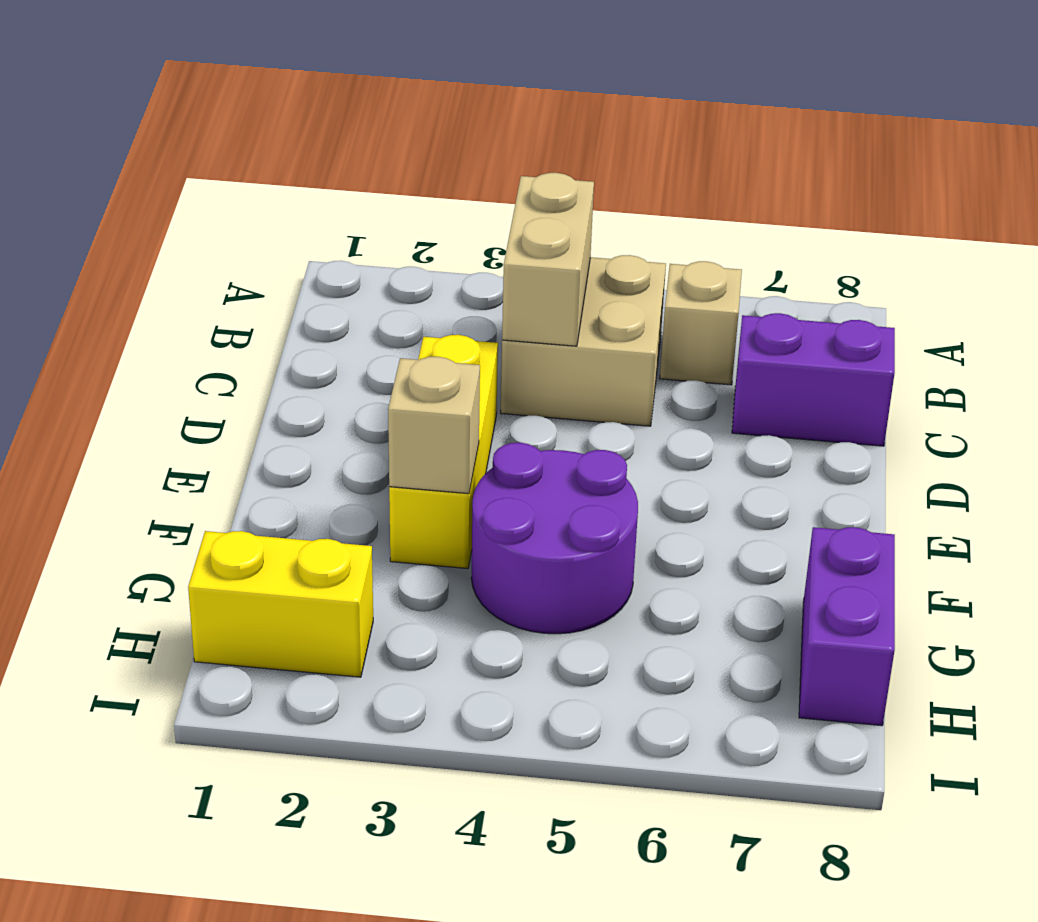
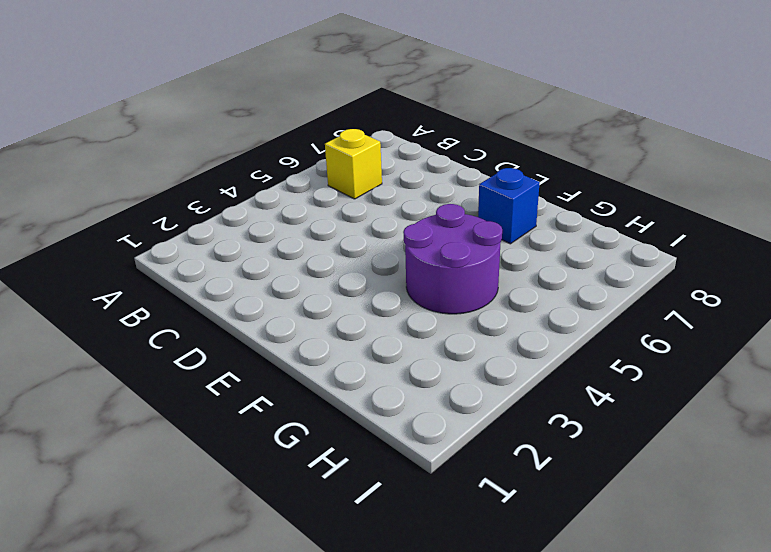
yellow brick B6 level 1 -> tan brick B6 level 1
blue brick F7 level 1 -> none
none -> tan brick B4:C5 level 1
none -> purple brick C7:C8 level 1

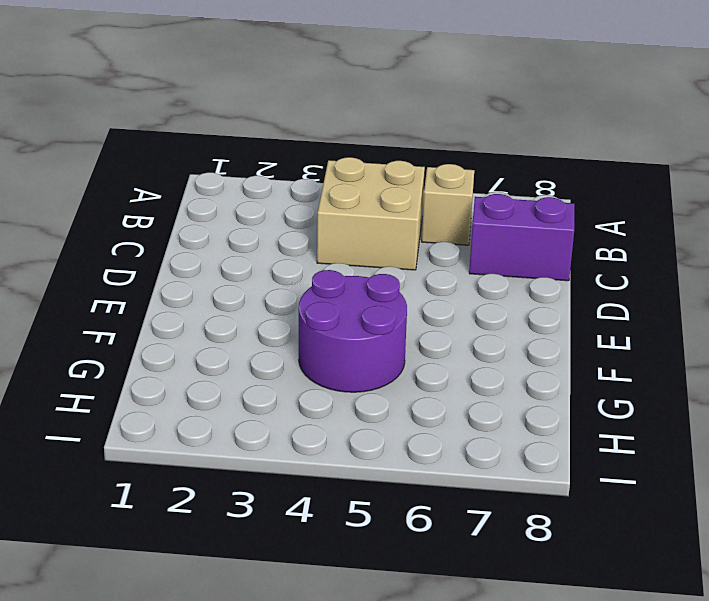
none -> yellow brick D3:F3 level 1
none -> purple brick G8:H8 level 1

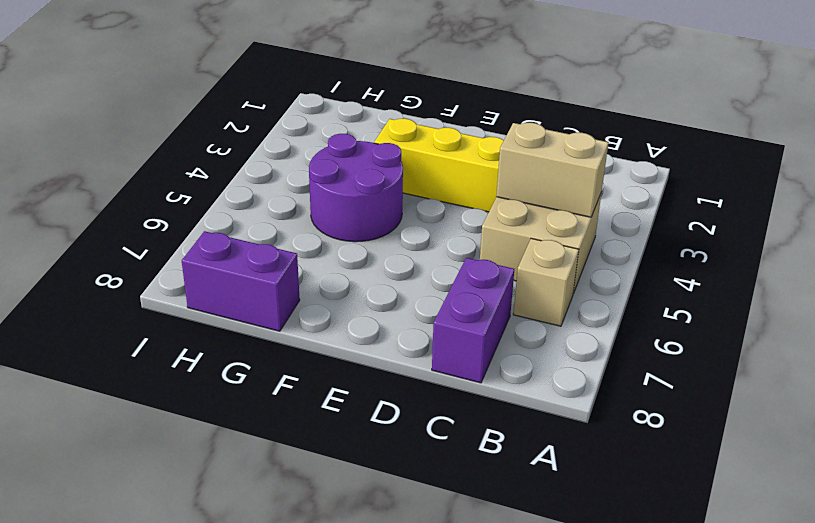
none -> yellow brick H1:H2 level 1
none -> tan brick F3 level 2

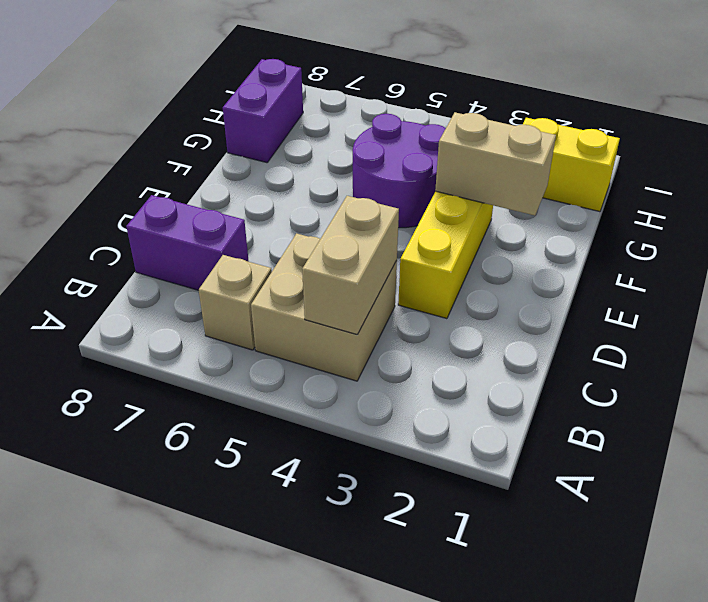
tan brick F2:F3 level 2 -> tan brick F3 level 2

